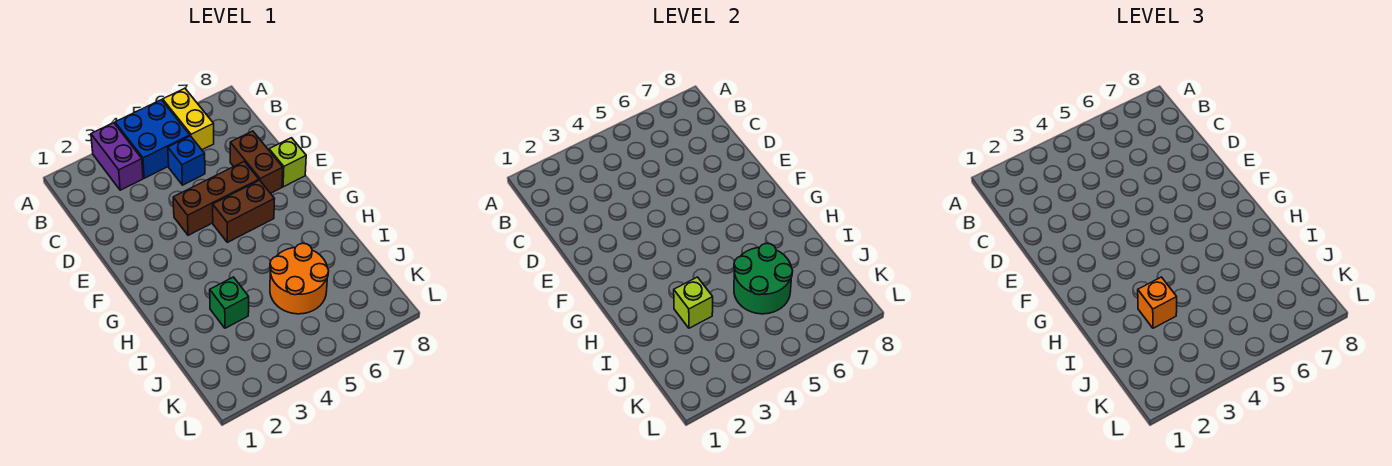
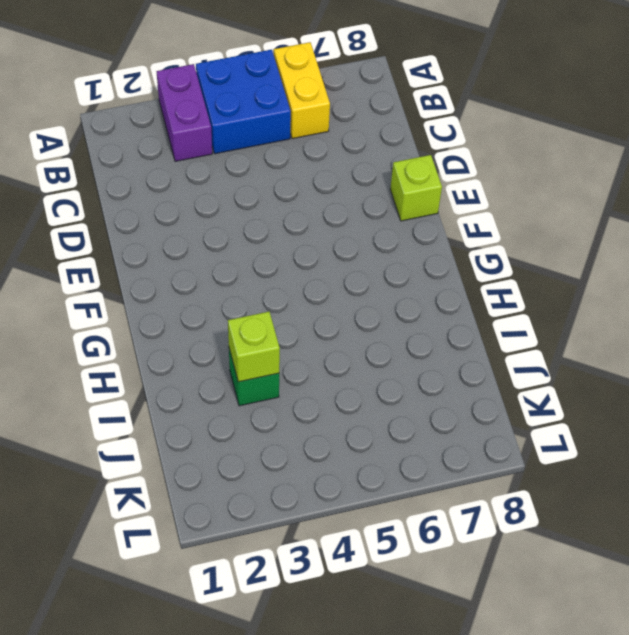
none -> blue brick C5 level 1
none -> brown brick D7:E7 level 1
none -> brown brick E4:E6 level 1

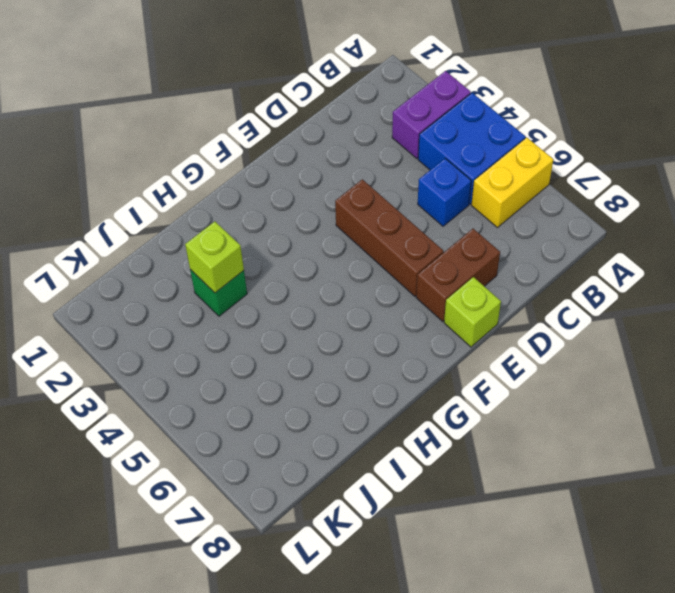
none -> brown brick F5:F6 level 1
none -> orange round brick I5:J6 level 1
none -> green round brick I5:J6 level 2

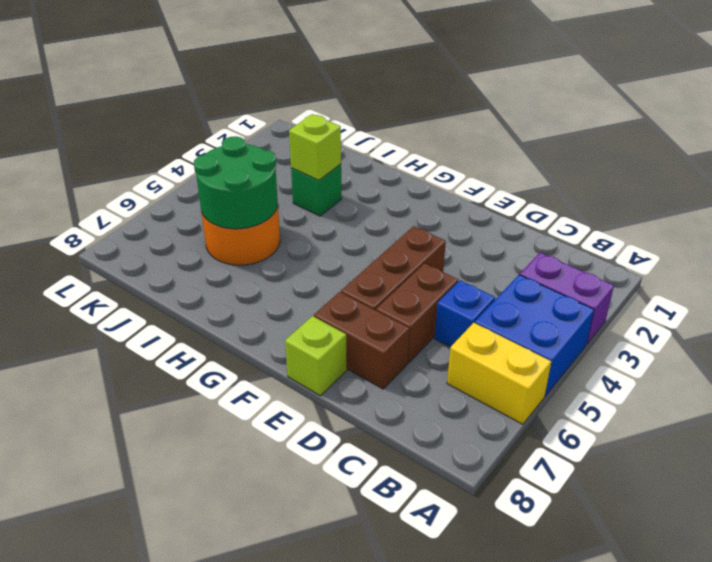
brown brick D5:D6 level 1 -> brown brick F5:F6 level 1
none -> orange brick I3 level 3

